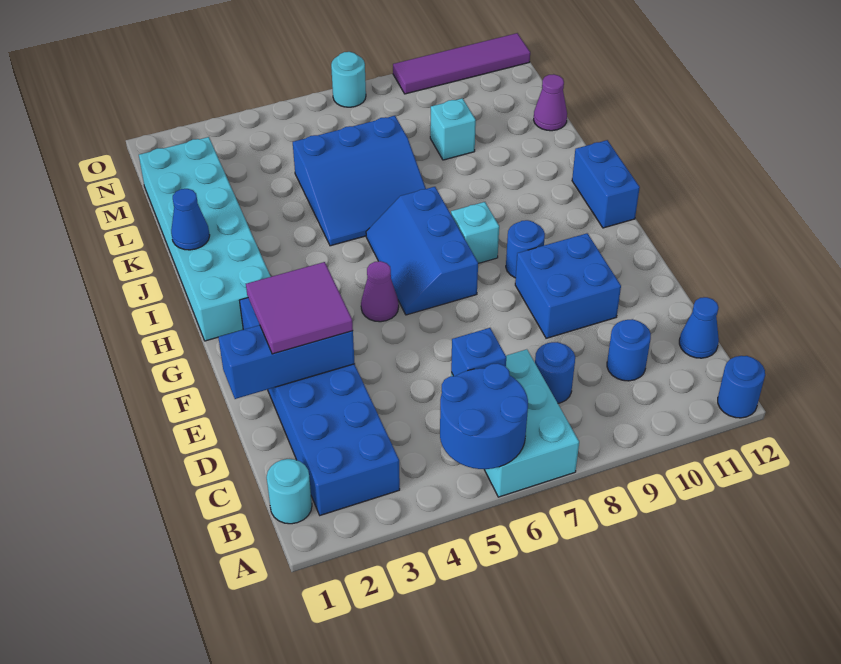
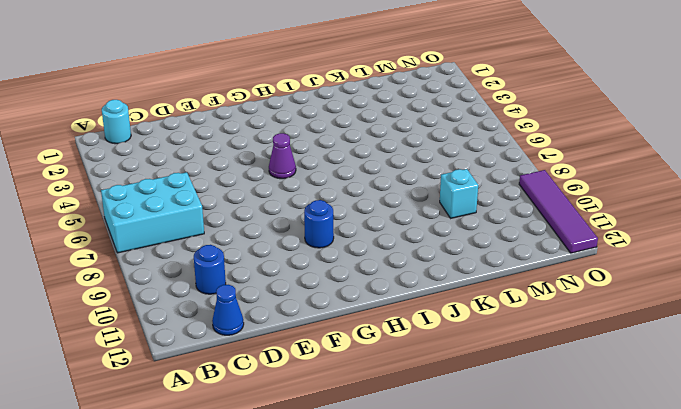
none -> blue round brick A12 level 1
none -> blue brick B2:G3 level 1
none -> blue round brick C8 level 1

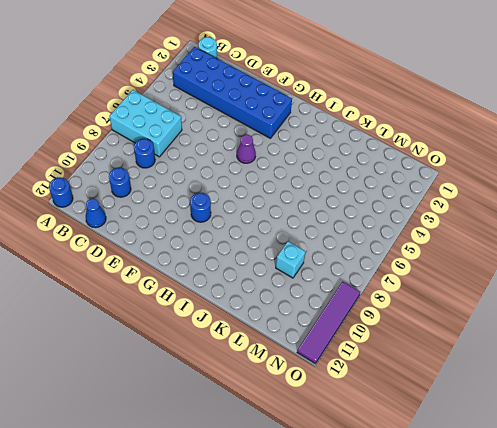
none -> blue brick E9:F10 level 1
none -> blue slope G6:I7 level 1 top 7
none -> cyan brick H1:M2 level 1

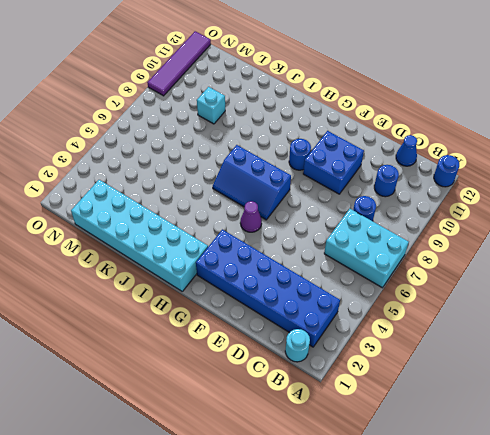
none -> cyan brick H8 level 1
none -> blue brick H12:I12 level 1
none -> blue slope J5:L7 level 1 top L

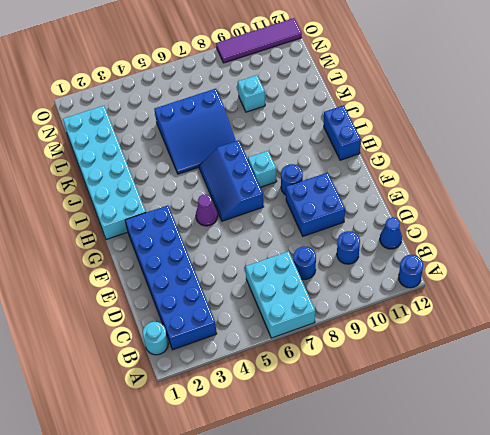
none -> purple cone L12 level 1
none -> cyan round brick O7 level 1
none -> blue round brick A5:B6 level 2

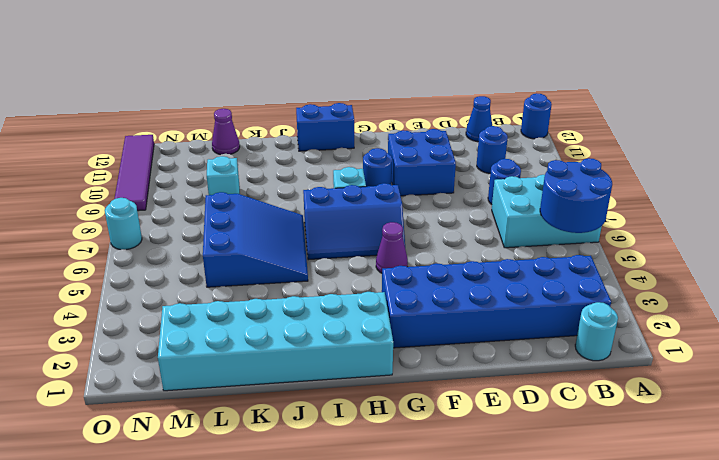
none -> blue brick C6 level 2
none -> blue brick E1:E3 level 2
none -> blue cone J1 level 2

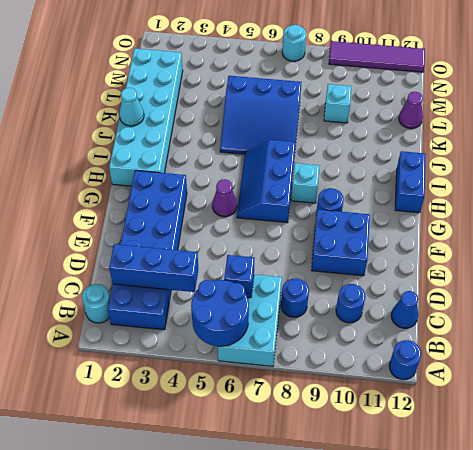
blue brick C2:C4 level 2 -> blue brick E1:E3 level 2
cyan cone J1 level 2 -> blue cone J1 level 2
none -> purple tile E2:F3 level 3

